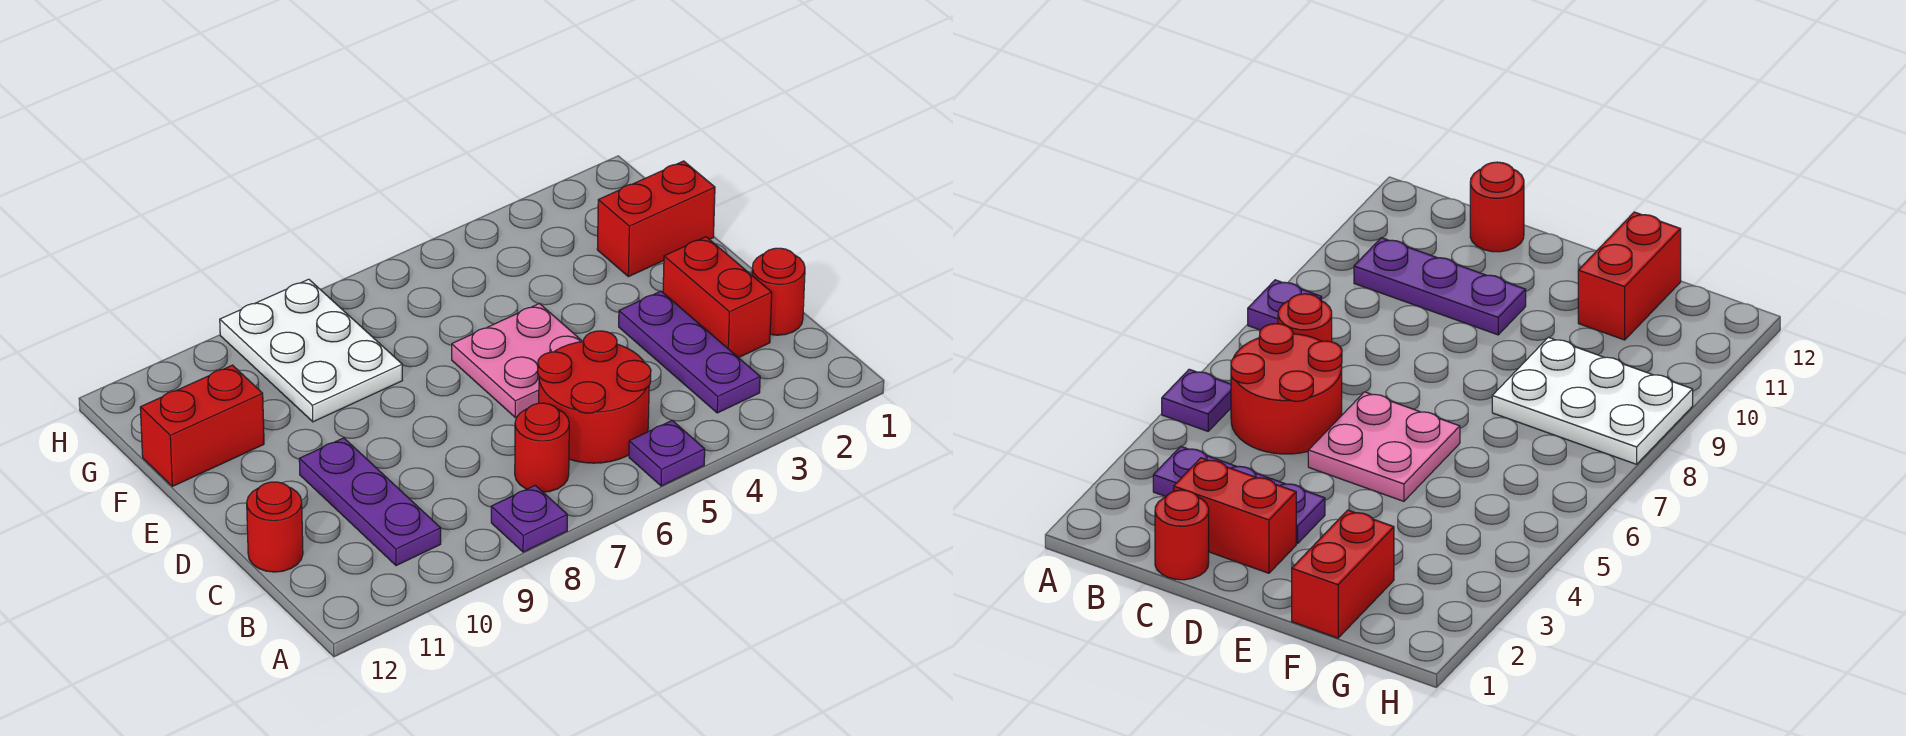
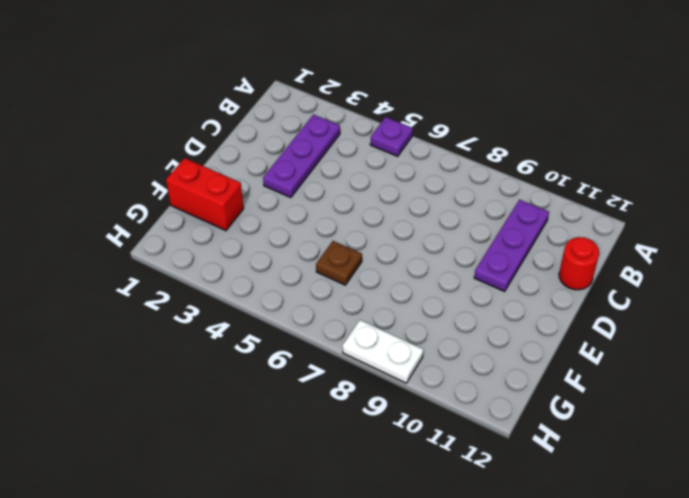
brown plate F6 level 1 -> none
white plate H8:H9 level 1 -> white plate F8:H9 level 1
none -> purple plate A8 level 1
none -> red round brick B5:C6 level 1
none -> red round brick B7 level 1

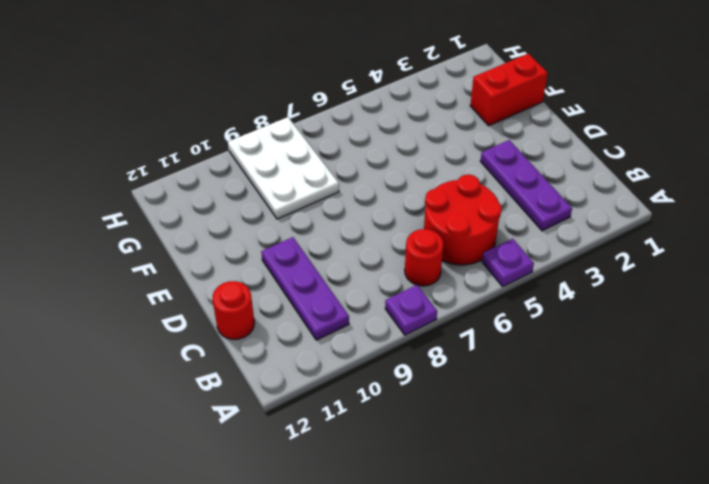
none -> red round brick C1 level 1
none -> red brick C2:D2 level 1
none -> pink plate D5:E6 level 1

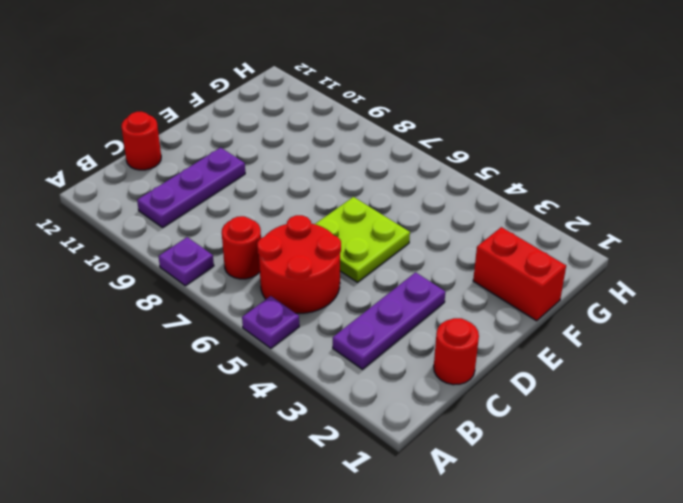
lime plate D5:E6 level 1 -> pink plate D5:E6 level 1
none -> red brick C2:D2 level 1
none -> white plate F8:H9 level 1
none -> red brick F11:F12 level 1

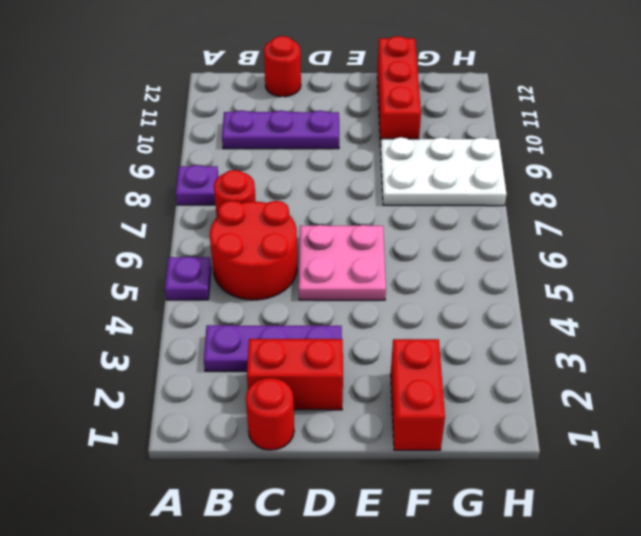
red brick F10:F12 level 1 -> red brick F11:F12 level 1

